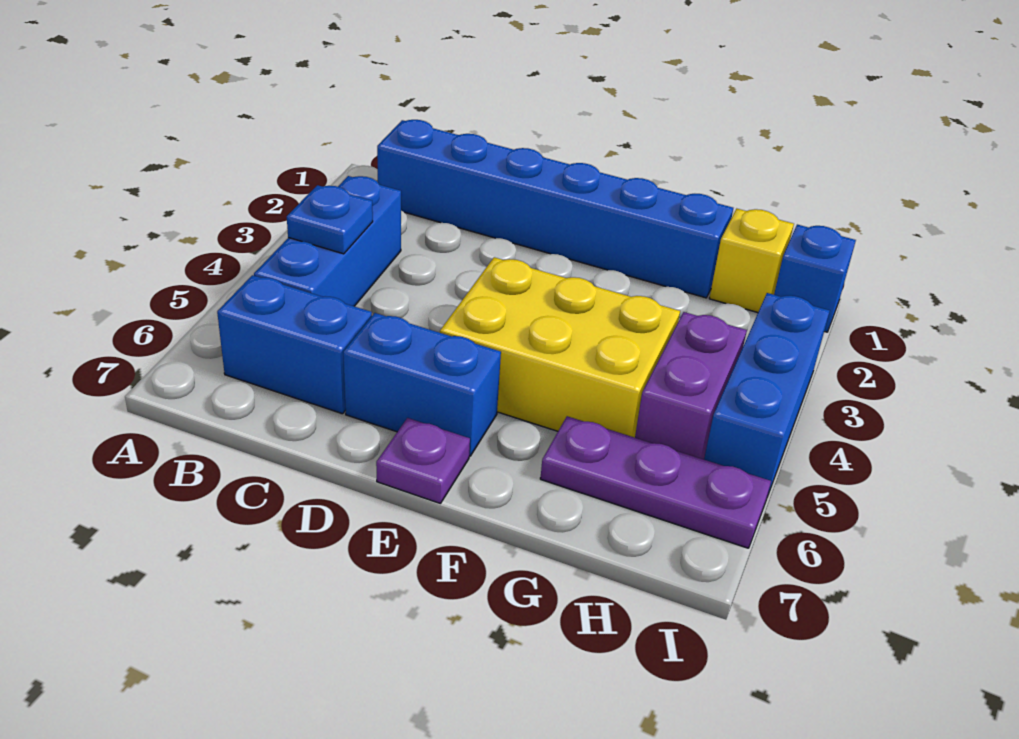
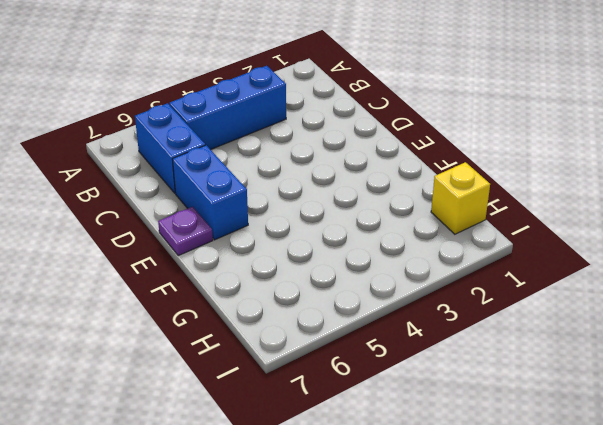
none -> blue brick B1:G1 level 1
none -> yellow brick E4:G5 level 1
none -> purple plate G6:I6 level 1

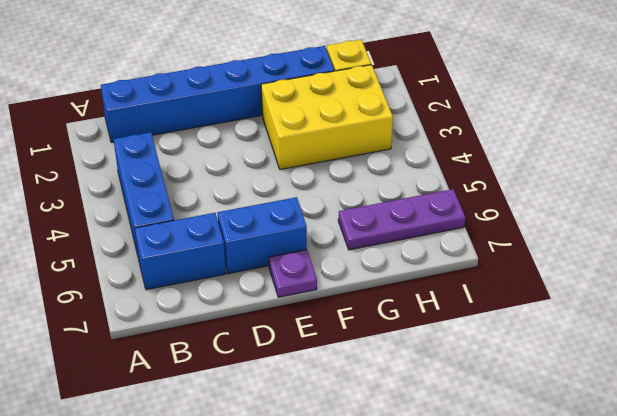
yellow brick F2:H3 level 1 -> yellow brick E4:G5 level 1
none -> purple brick H4:H5 level 1
none -> blue brick I1 level 1
none -> blue brick I3:I5 level 1

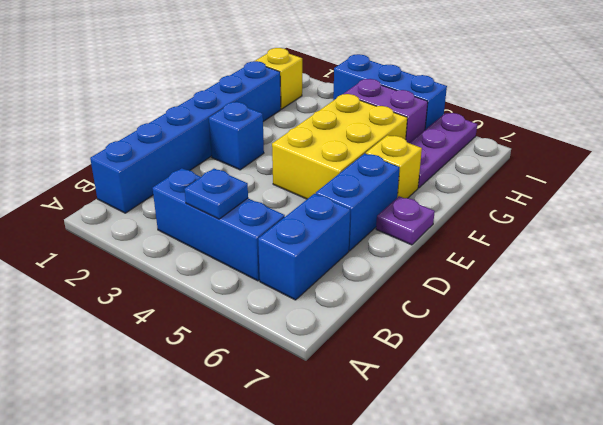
blue brick E2 level 1 -> blue brick I1 level 1
yellow brick F6 level 1 -> none

